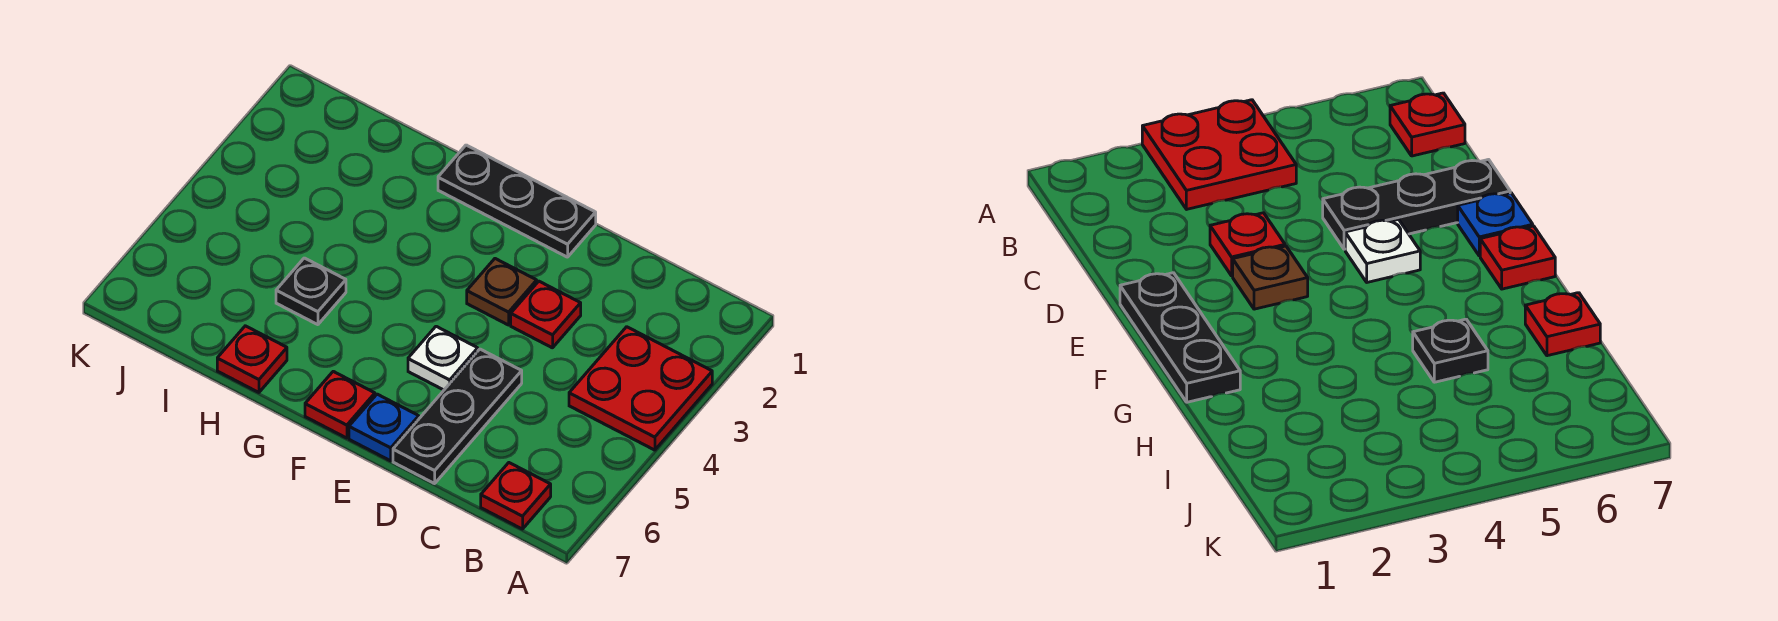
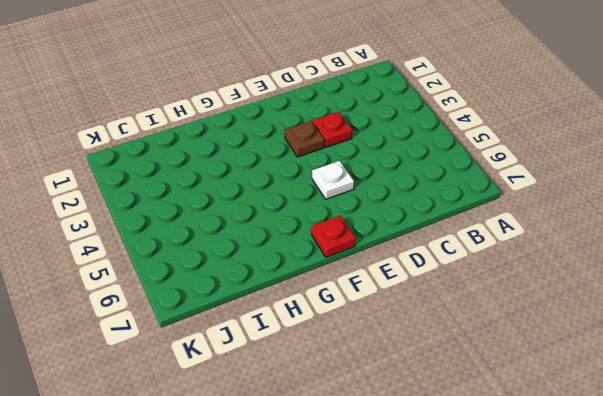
none -> red plate A3:B4 level 1
none -> red plate B7 level 1

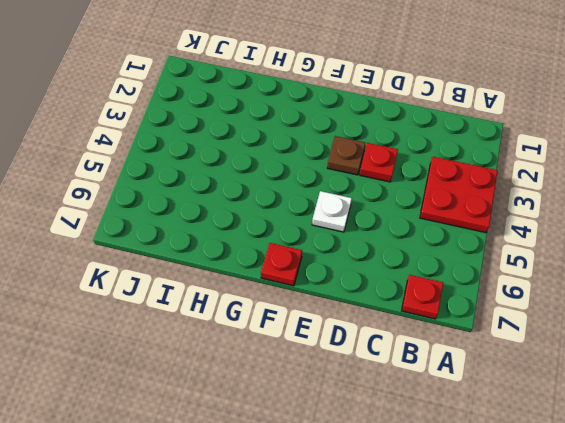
none -> black plate D5:D7 level 1
none -> black plate E1:G1 level 1

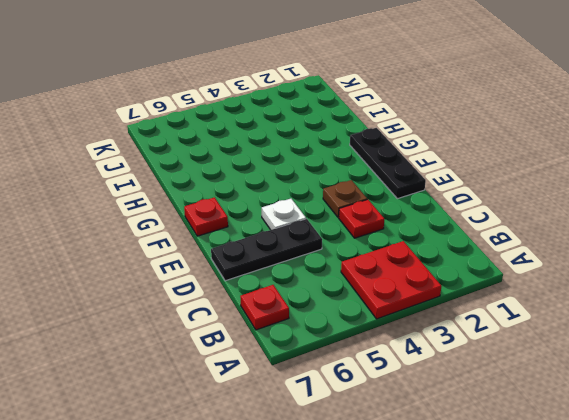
none -> blue plate E7 level 1
none -> black plate H5 level 1

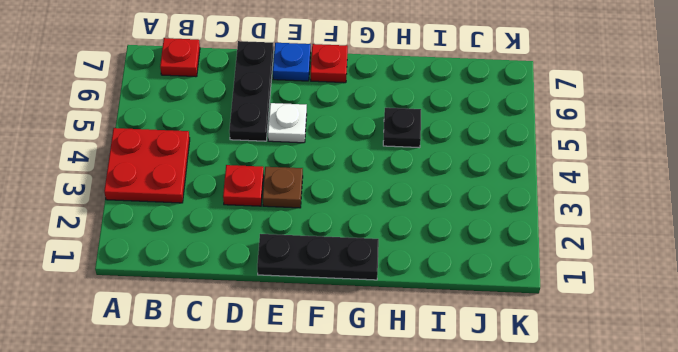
none -> red plate H7 level 1

